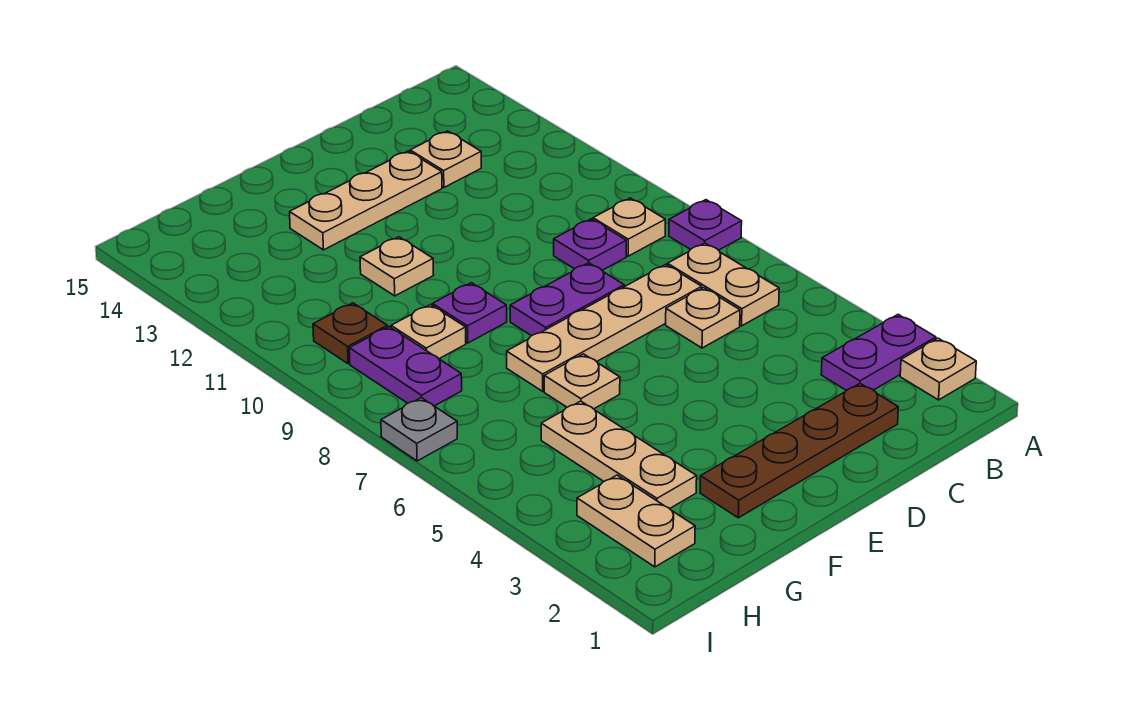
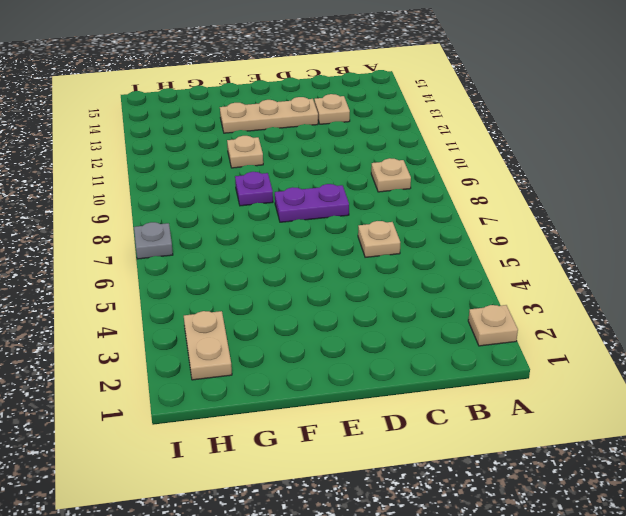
none -> purple plate A3:B3 level 1
none -> purple plate A8 level 1
none -> tan plate B6:B7 level 1

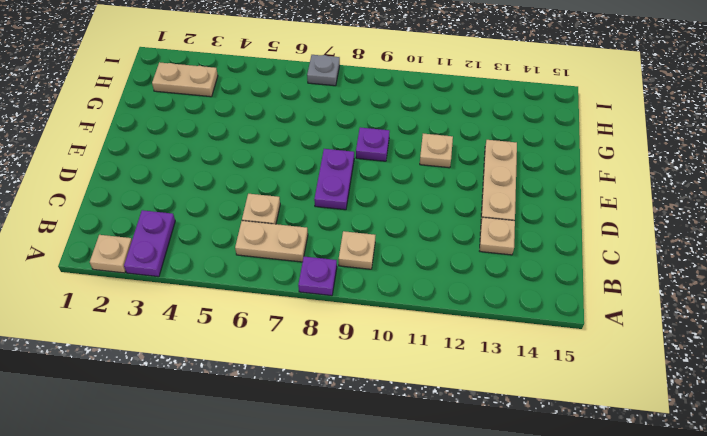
none -> brown plate C2:F2 level 1
none -> tan plate C7:F7 level 1
none -> purple plate C9 level 1

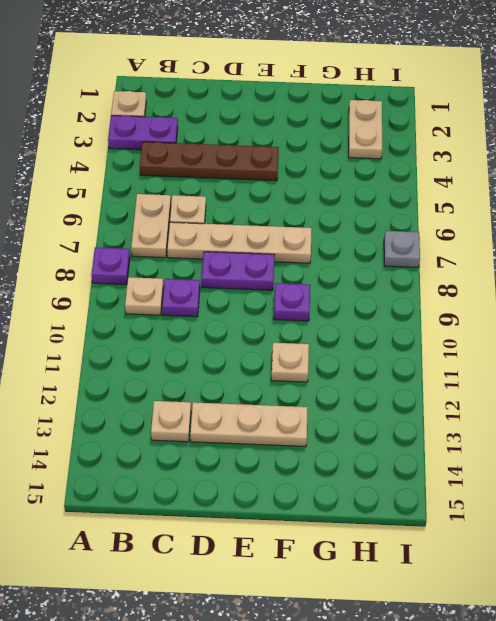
brown plate B4:E4 level 1 -> brown plate C2:F2 level 1
none -> tan plate F6 level 1
none -> tan plate G3:G5 level 1
none -> tan plate G9 level 1

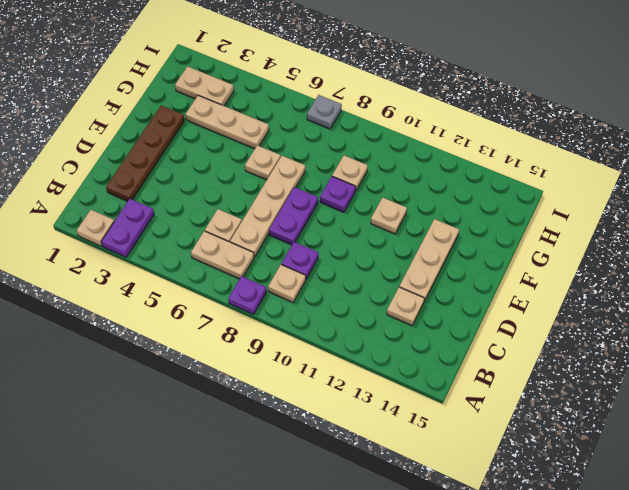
none -> purple plate H8:H9 level 1
none -> brown plate H10 level 1

